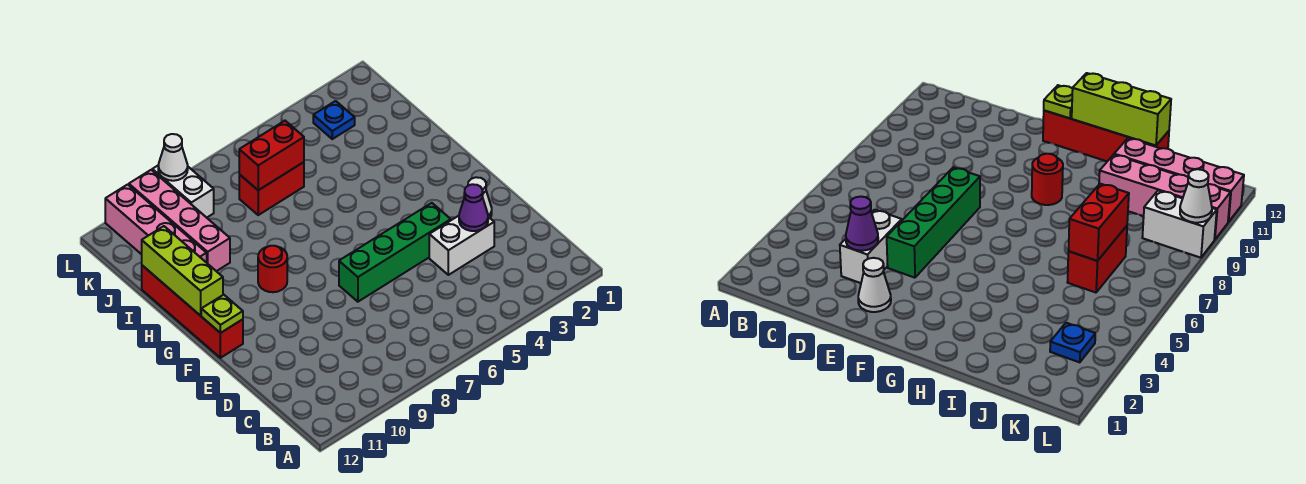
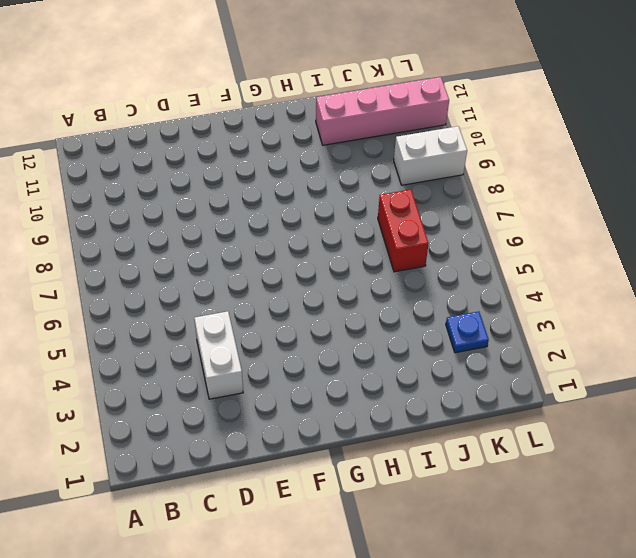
none -> white cone E2 level 1
none -> green brick E4:E7 level 1
none -> red brick F12:I12 level 1

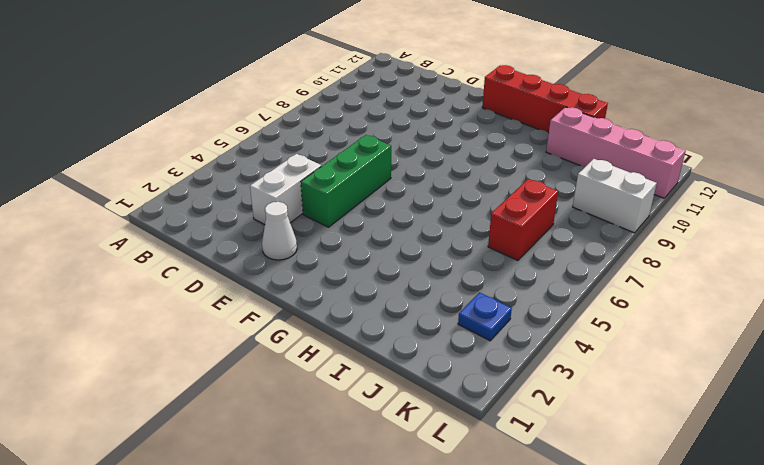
green brick E4:E6 level 1 -> green brick E4:E7 level 1
none -> red round brick G9 level 1
none -> pink brick I10:L10 level 1
none -> purple cone D3 level 2

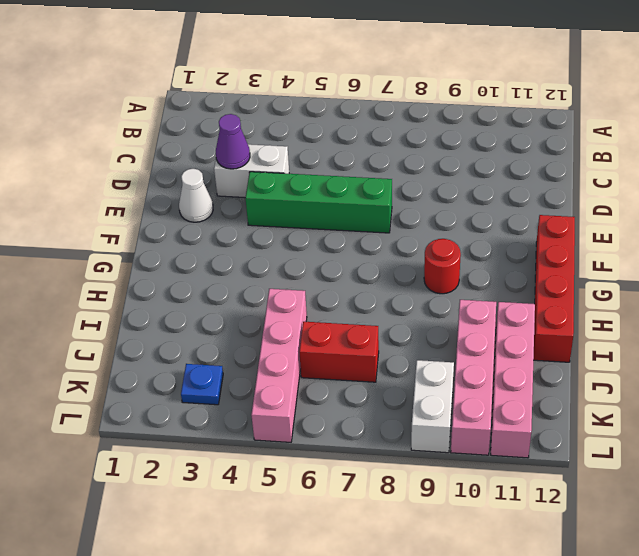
pink brick I5:L5 level 1 -> none
none -> lime plate F12 level 2
none -> lime brick G12:I12 level 2
none -> red brick J6:J7 level 2

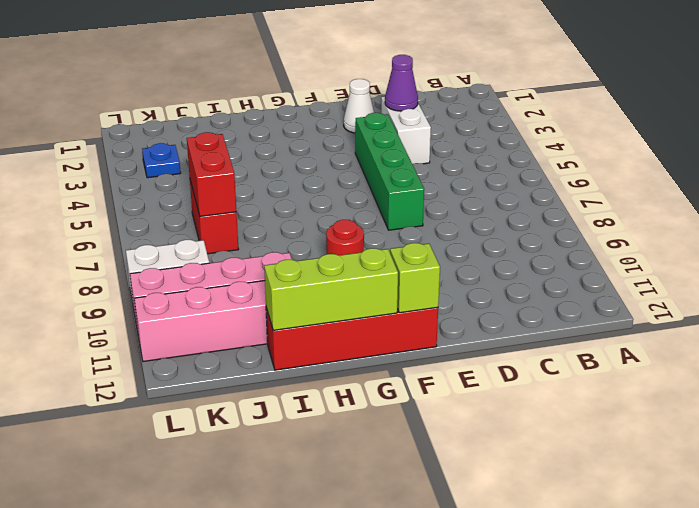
lime brick F12 level 2 -> lime plate F12 level 2
none -> white cone L9 level 2

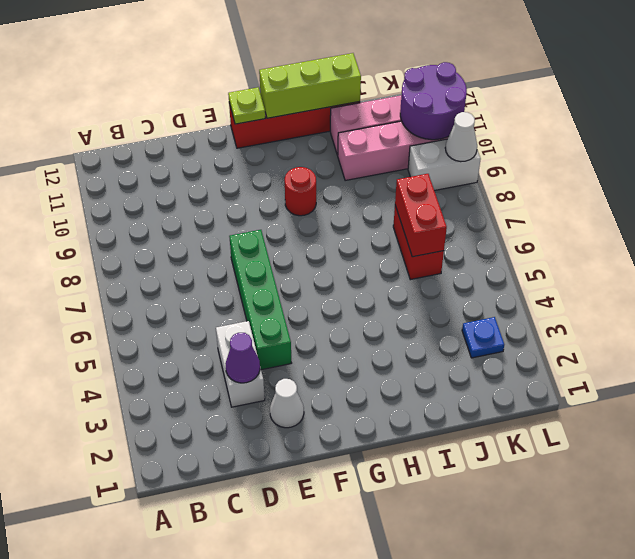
purple round brick K10:L11 level 2 -> none

